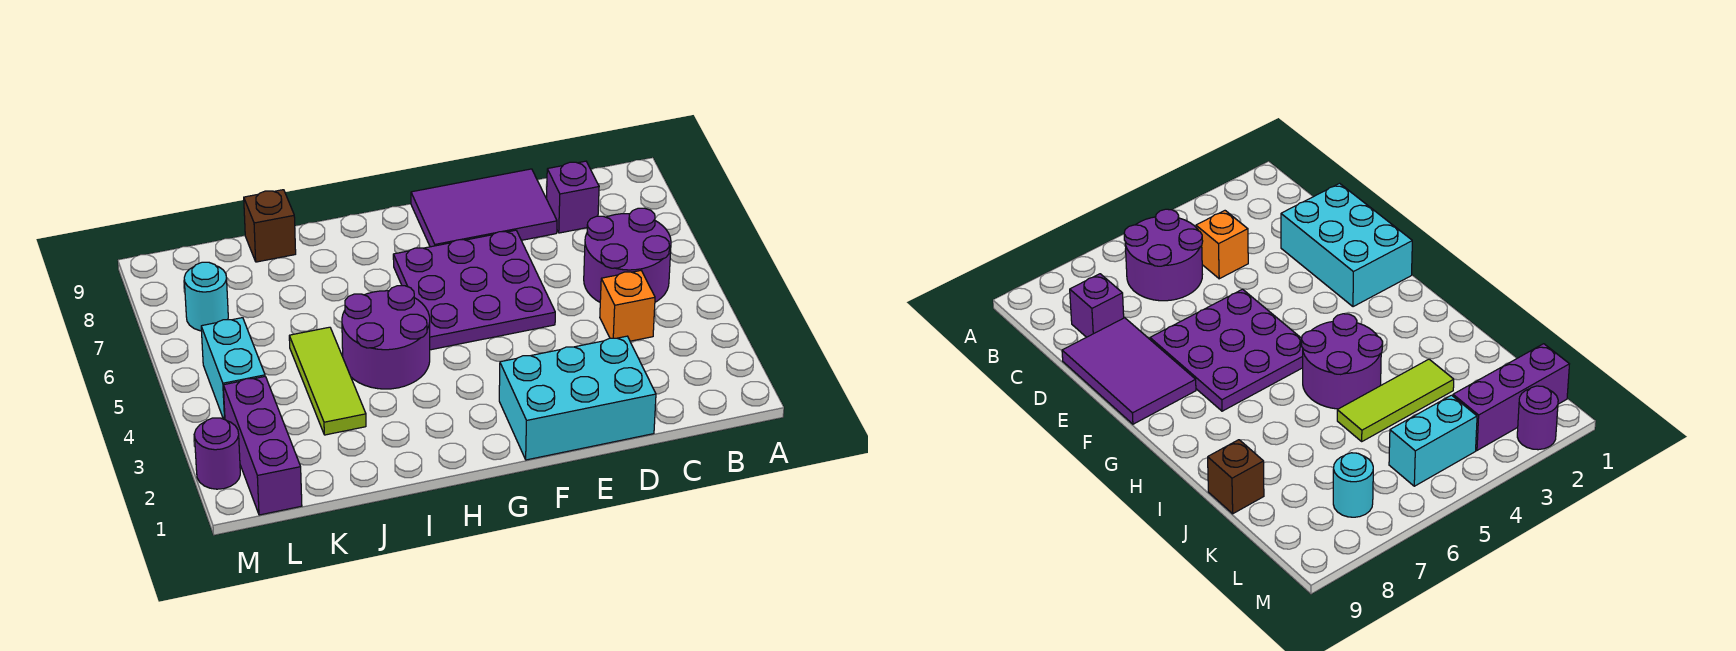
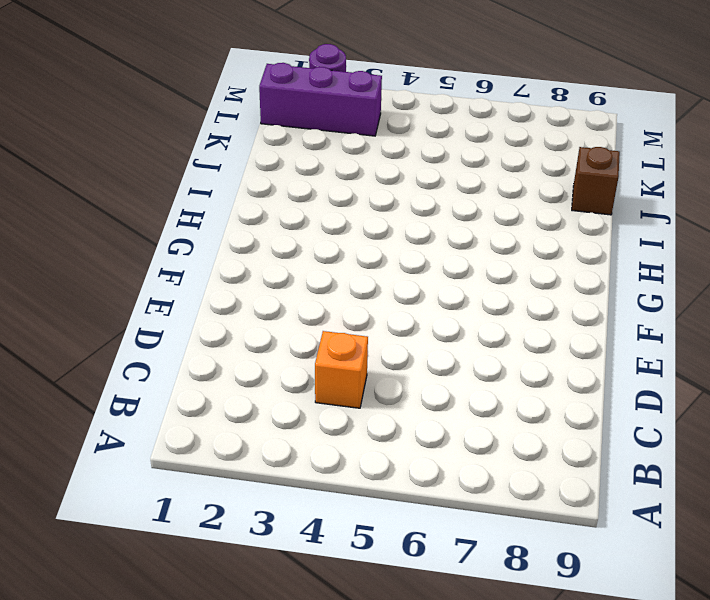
none -> purple round brick B5:C6 level 1
none -> purple brick C8 level 1
none -> cyan brick D1:F2 level 1

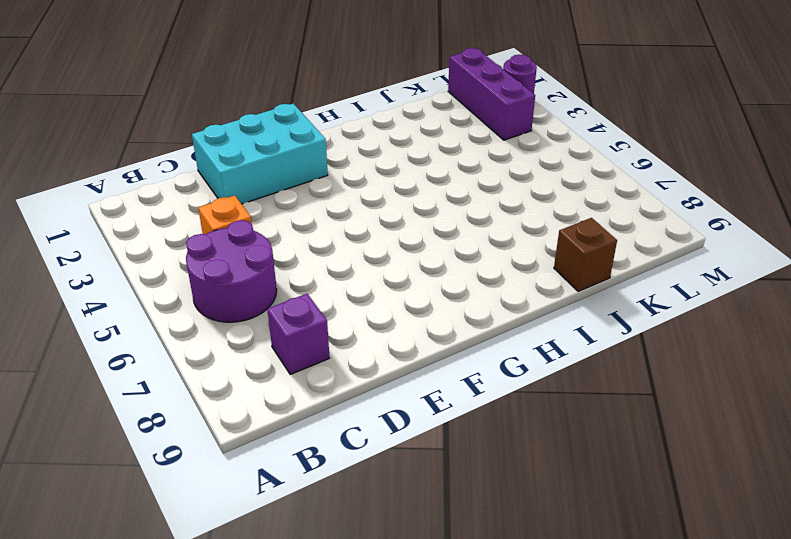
none -> purple tile D8:F9 level 1
none -> purple plate E5:G7 level 1
none -> purple round brick H4:I5 level 1

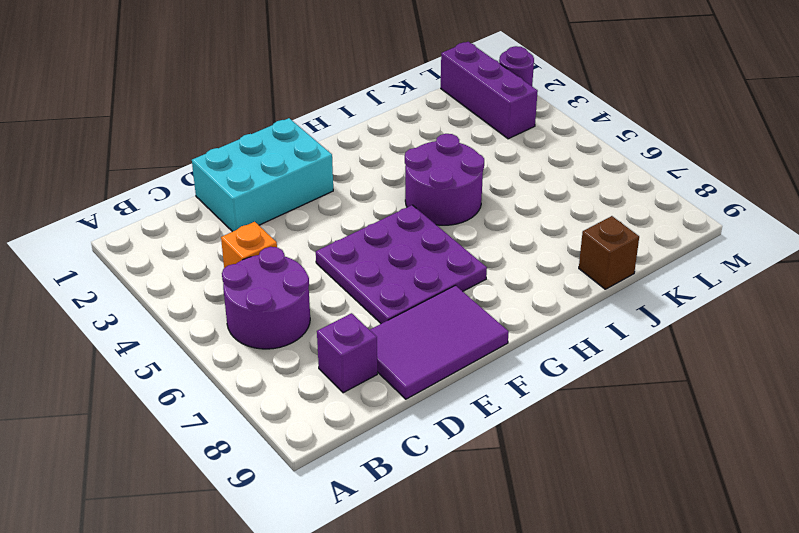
none -> lime tile J3:J5 level 1
none -> cyan brick L4:L5 level 1
none -> cyan round brick L7 level 1

